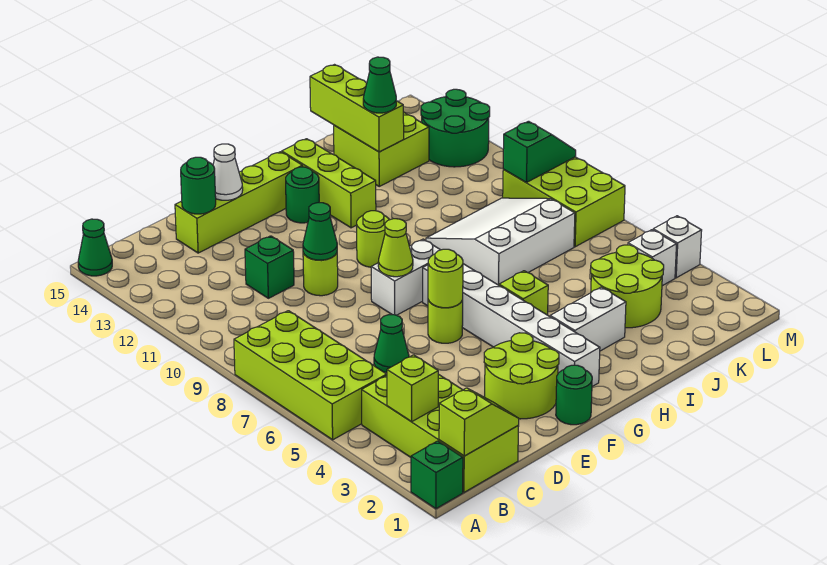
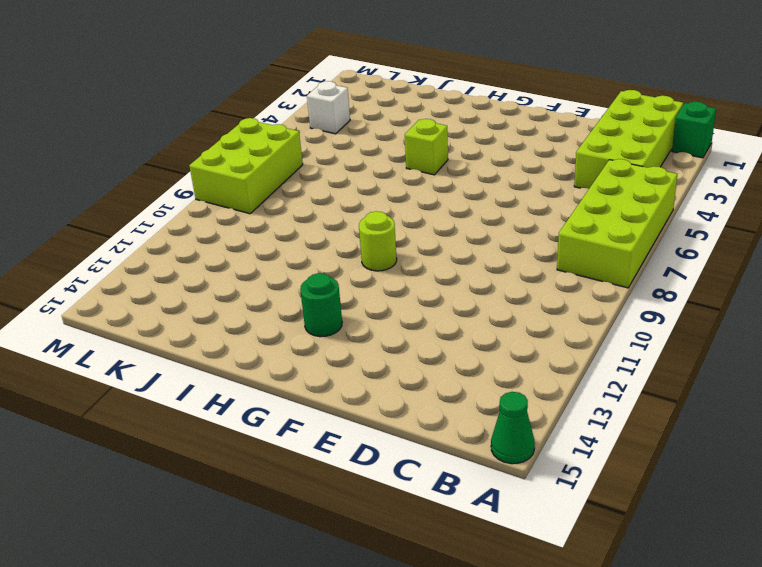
none -> green cone D6 level 1
none -> green brick D11 level 1
none -> lime brick D14:G14 level 1
none -> lime round brick E2:F3 level 1

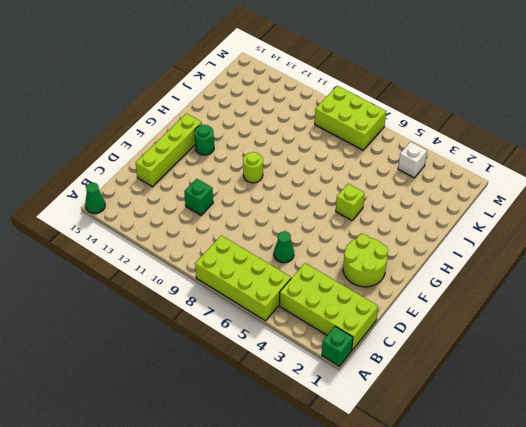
none -> lime round brick E10 level 1
none -> green round brick F1 level 1
none -> lime round brick F6 level 1
none -> white brick F8:G8 level 1

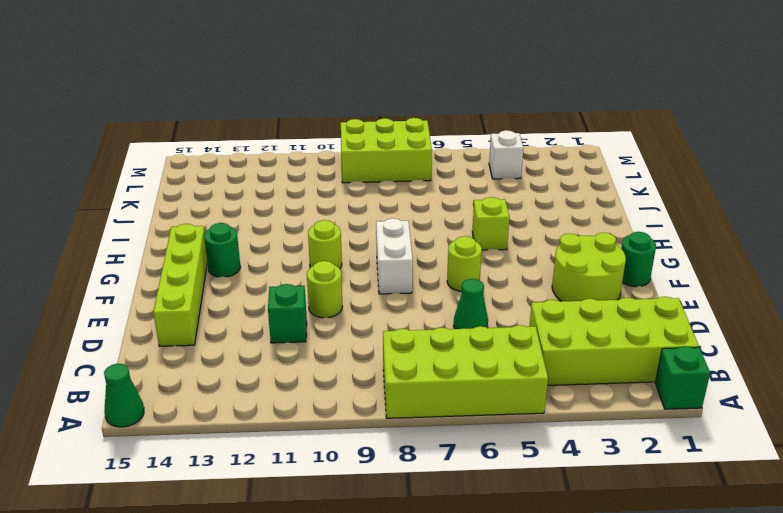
none -> white brick G2:G7 level 1
none -> white brick H3:I3 level 1
none -> lime brick H12:H14 level 1
none -> white slope I7:K9 level 1 top 7

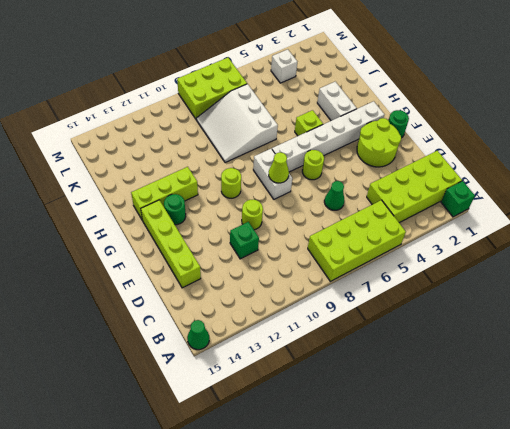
none -> lime round brick J3:K4 level 1
none -> lime brick J13:K14 level 1
none -> green round brick L12:M13 level 1
none -> white brick M4 level 1

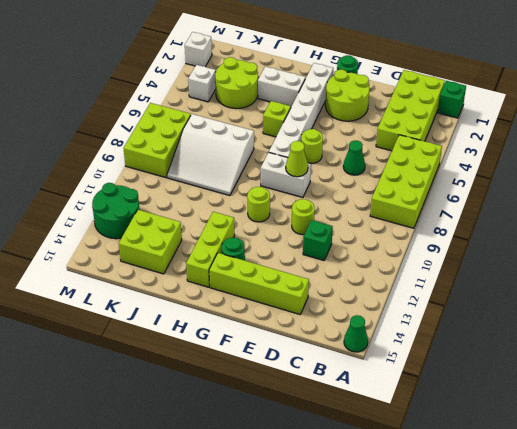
white brick M2 level 1 -> white brick M4 level 1
none -> lime slope B1:C1 level 2 top B
none -> lime brick B3 level 2
none -> green round brick D14 level 2
none -> green cone E10 level 2

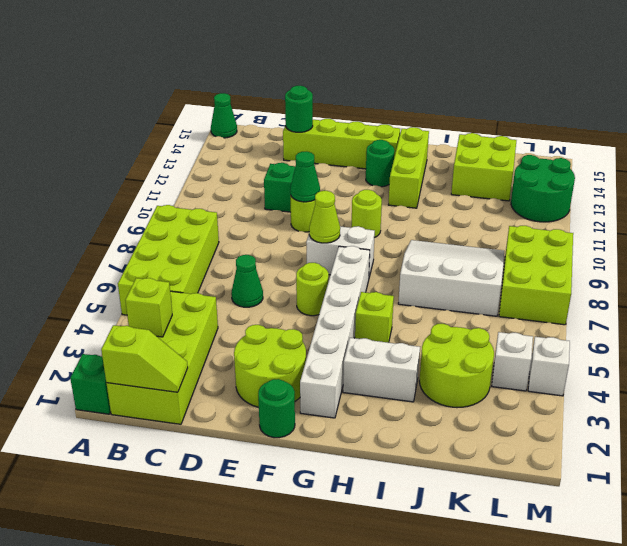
none -> white cone E14 level 2
none -> lime round brick F6 level 2
none -> lime brick J13:J15 level 2
none -> green slope L9:M9 level 2 top L

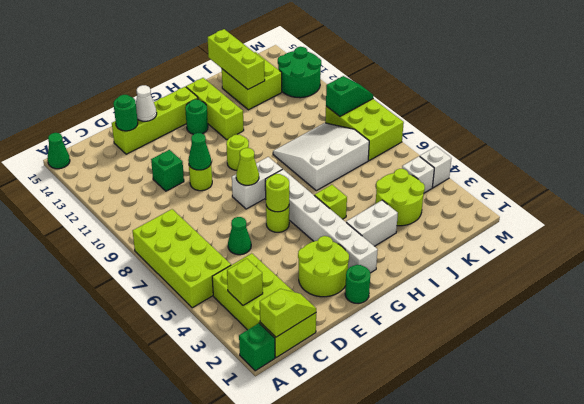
none -> green cone J13 level 3

